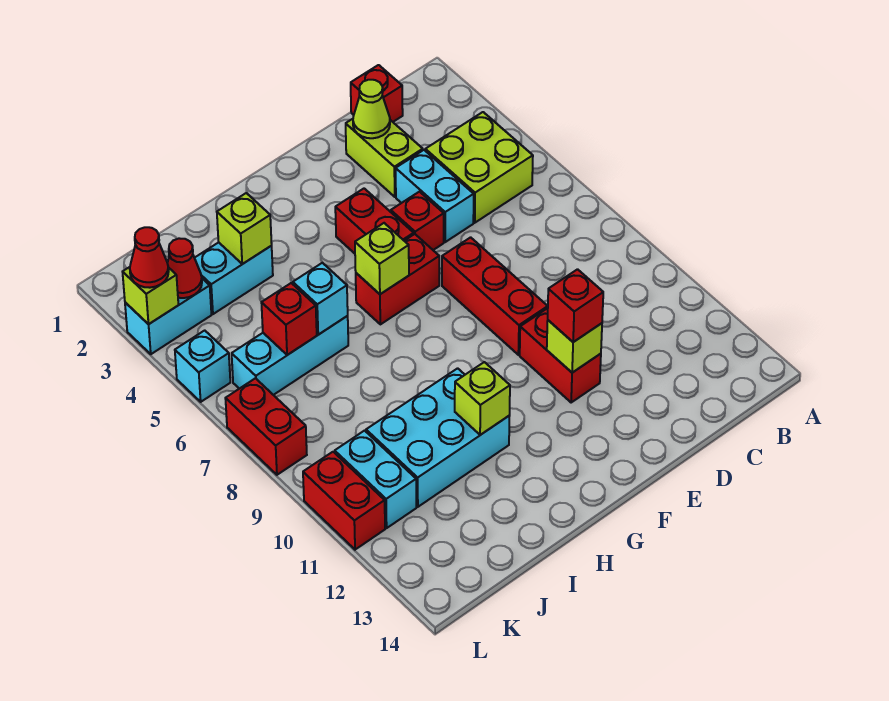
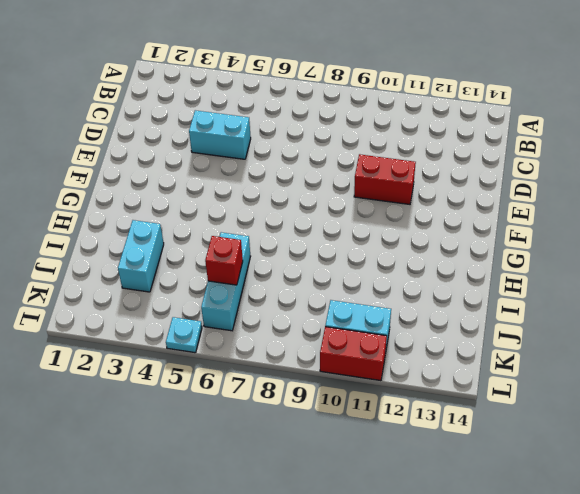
cyan plate L5 level 1 -> cyan brick L5 level 1
none -> lime brick B4:C5 level 1
none -> red brick C1 level 1
none -> lime brick D2:D3 level 1

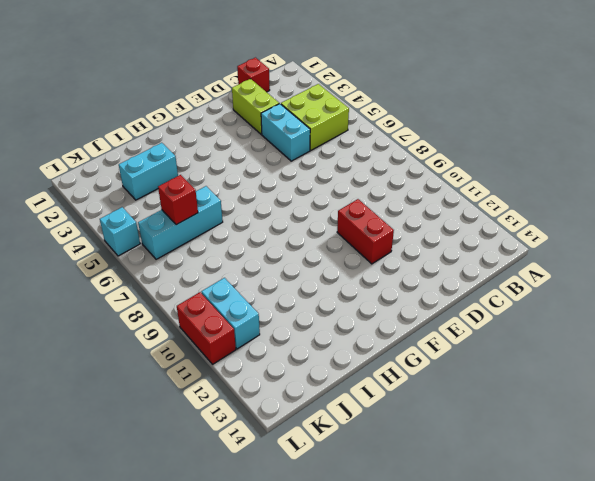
none -> red brick E5 level 1
none -> red brick E7:E9 level 1
none -> red brick F4:F5 level 1

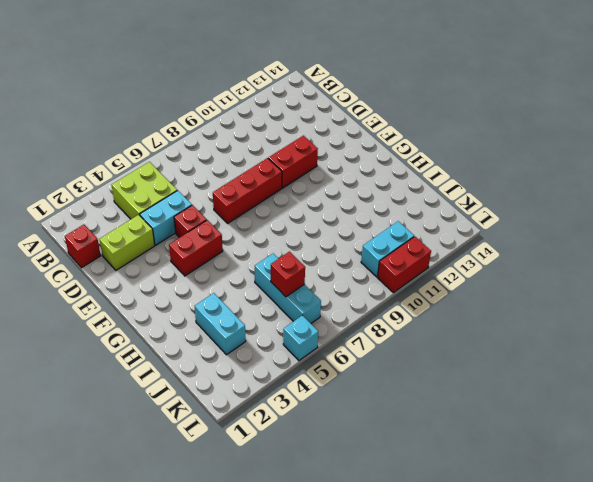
none -> red brick F6:G6 level 1
none -> cyan brick H10:J11 level 1
none -> cyan brick K3:L3 level 1

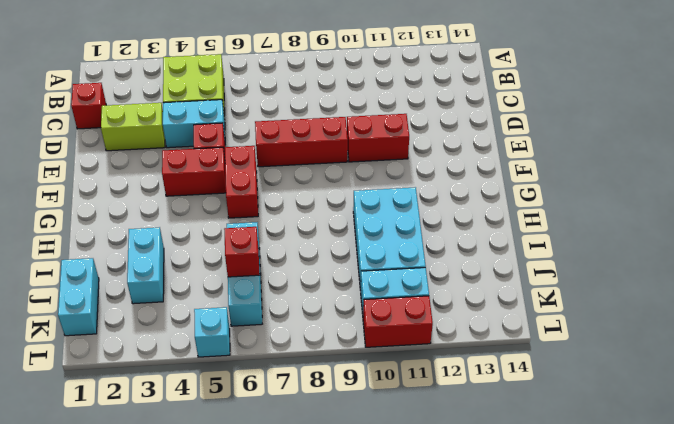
cyan brick J1:K1 level 1 -> cyan brick K3:L3 level 1
none -> red brick L7:L8 level 1
none -> lime cone D2 level 2
none -> lime brick E11 level 2

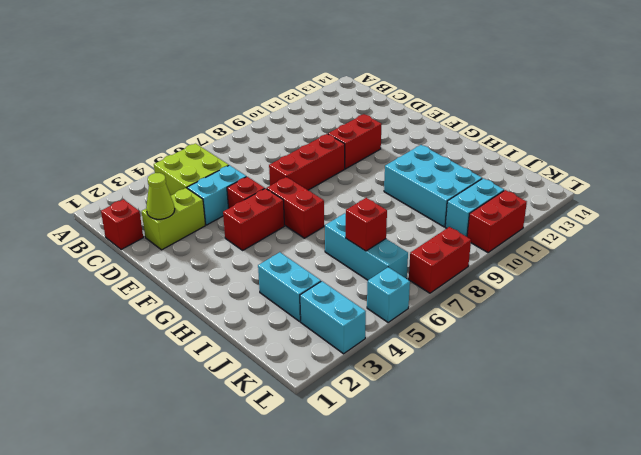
none -> lime brick E11 level 2
none -> lime brick G6 level 2
none -> lime brick H11 level 2

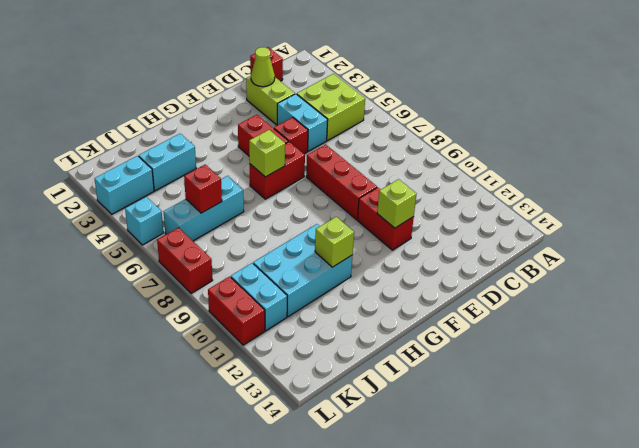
none -> lime brick I3 level 2
none -> cyan brick I6 level 2
none -> red cone K3 level 2

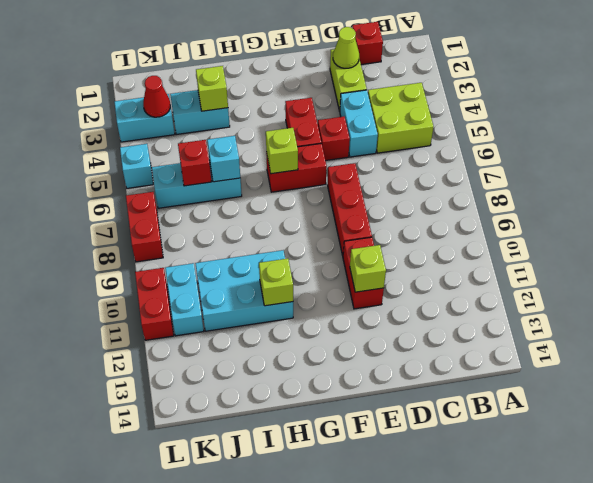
none -> lime brick L3 level 2
none -> red brick E11 level 3
none -> red cone L3 level 3

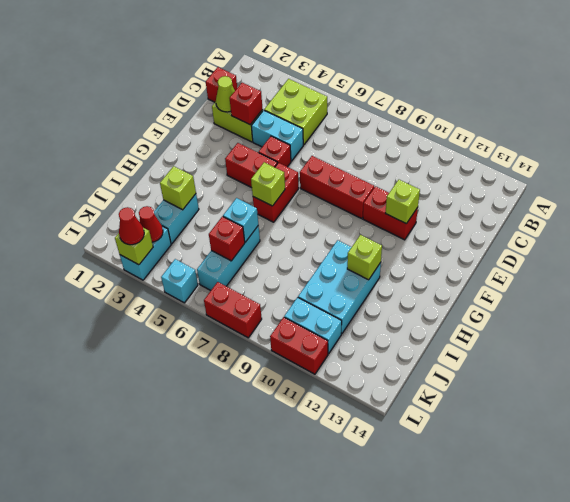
red brick D3 level 2 -> red brick E11 level 3

